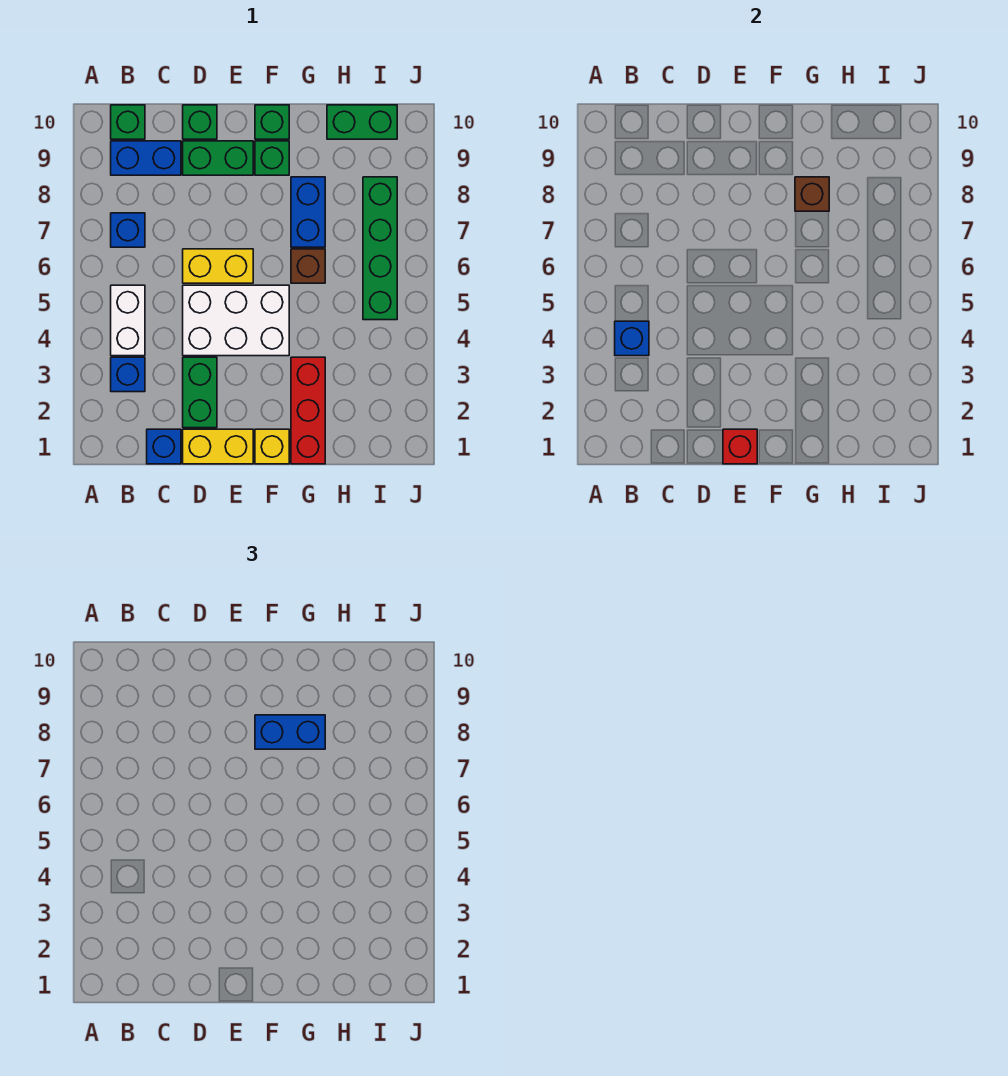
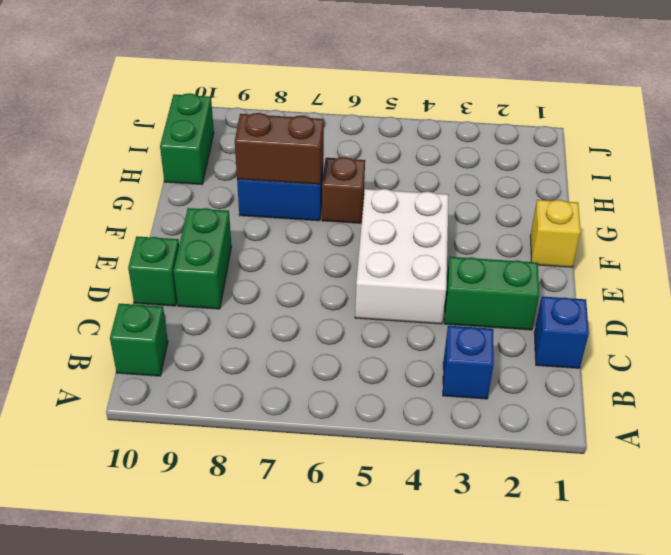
brown brick G7:G8 level 2 -> brown brick G8 level 2
none -> white brick B4:B5 level 1
none -> blue brick B7 level 1
none -> blue brick B9:C9 level 1

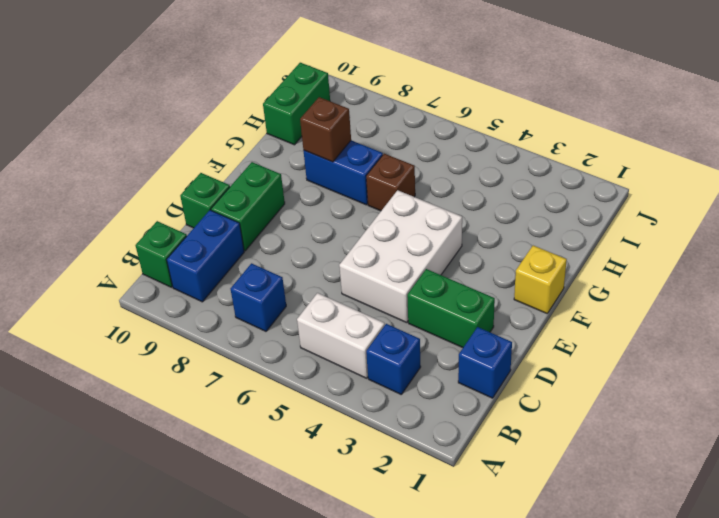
none -> yellow brick D1:E1 level 1
none -> yellow brick D6:E6 level 1
none -> green brick F9 level 1

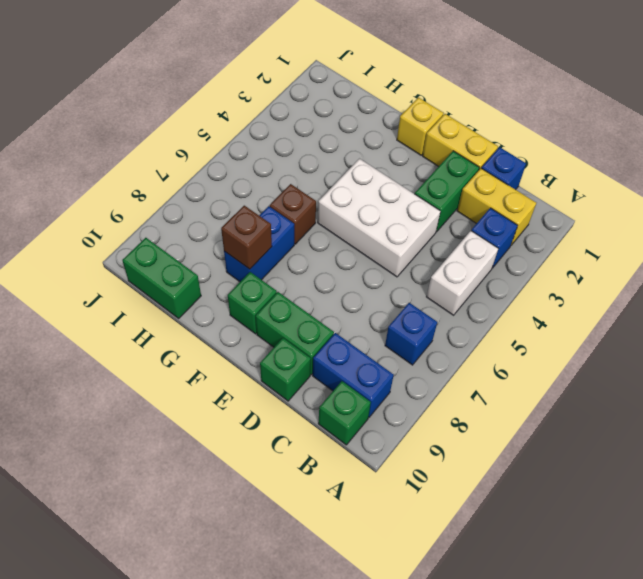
yellow brick B2:C2 level 1 -> yellow brick D6:E6 level 1
none -> green brick F10 level 1
none -> red brick G1:G3 level 1
none -> green brick I5:I8 level 1

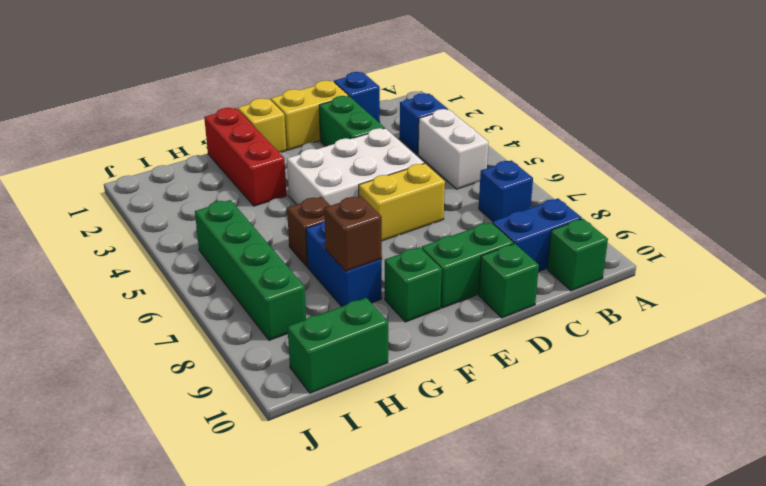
none -> green brick F10 level 1
none -> blue brick B4 level 2
none -> red brick E1 level 2

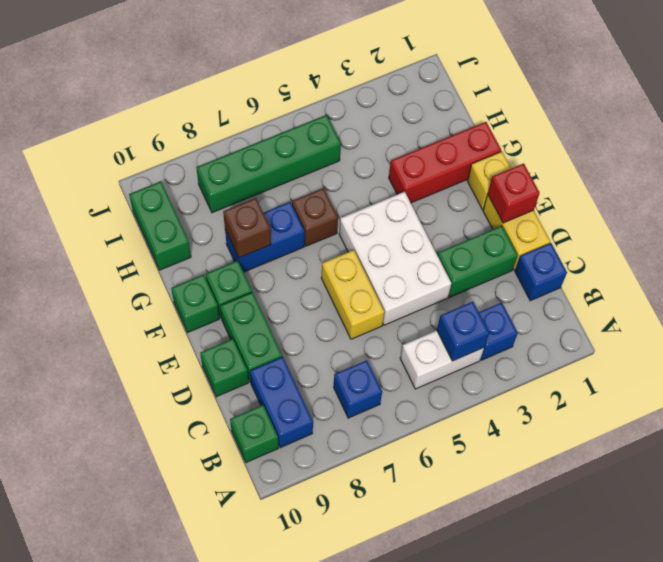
none -> blue brick F8:G8 level 3

